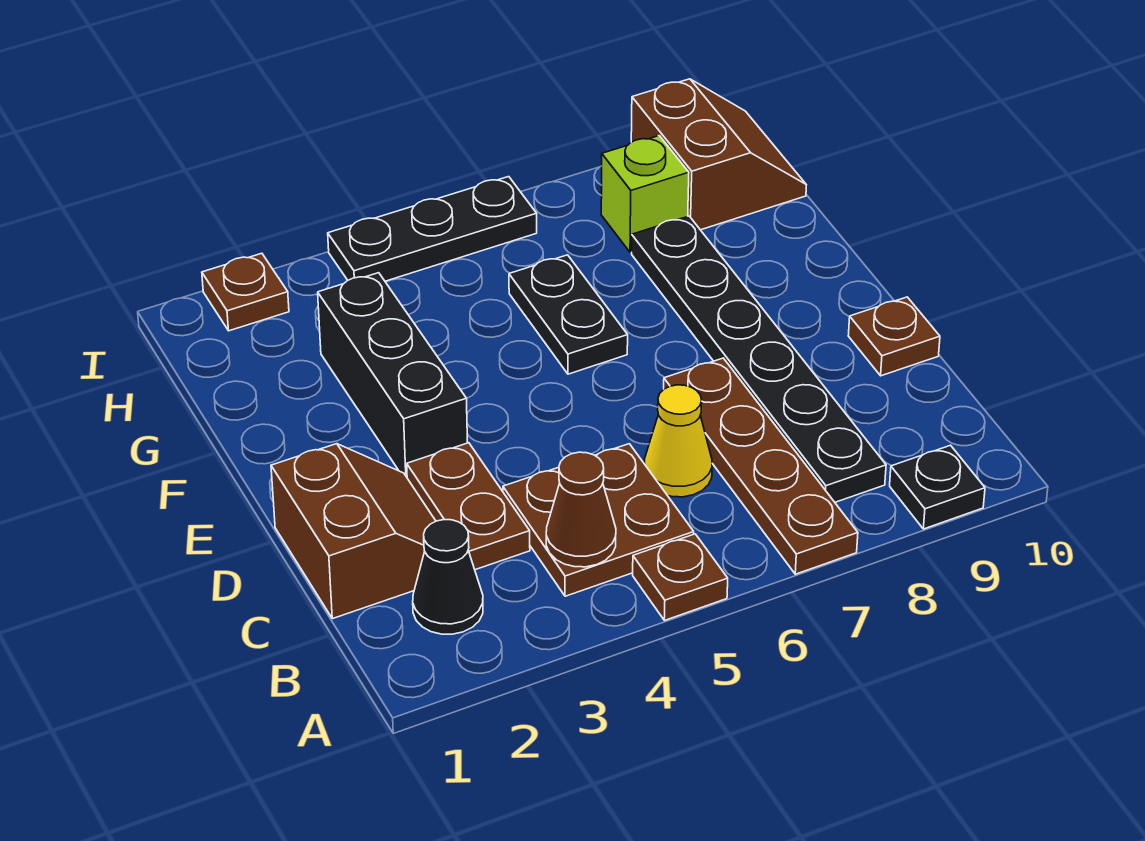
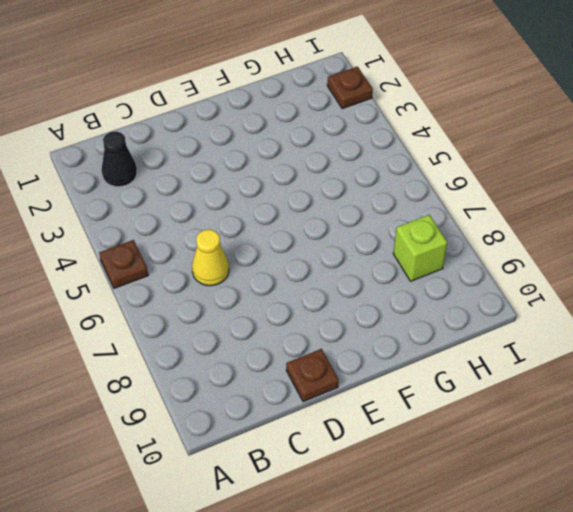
none -> brown plate A7:D7 level 1
none -> black plate A9 level 1
none -> brown plate B4:C5 level 1

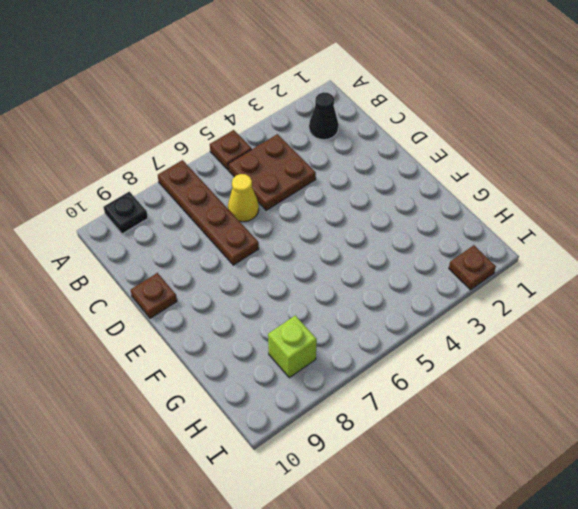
none -> black plate B8:G8 level 1
none -> brown slope C1:D2 level 1 top 1
none -> brown plate C3:D3 level 1

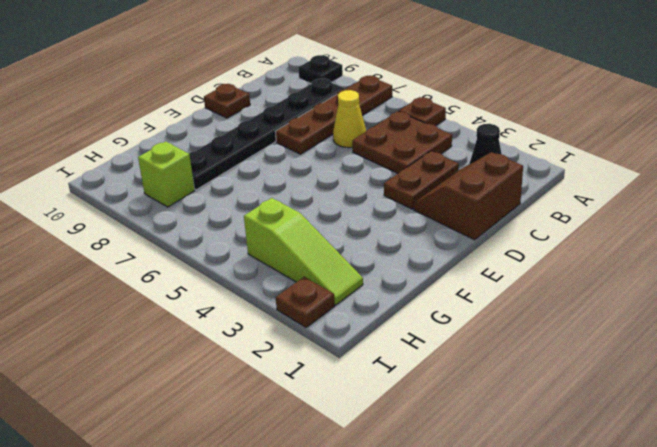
lime slope H2:H4 level 1 top 4 -> none
none -> black brick E3:G3 level 1
none -> black plate F6:G6 level 1
none -> brown slope H9:I10 level 1 top 9

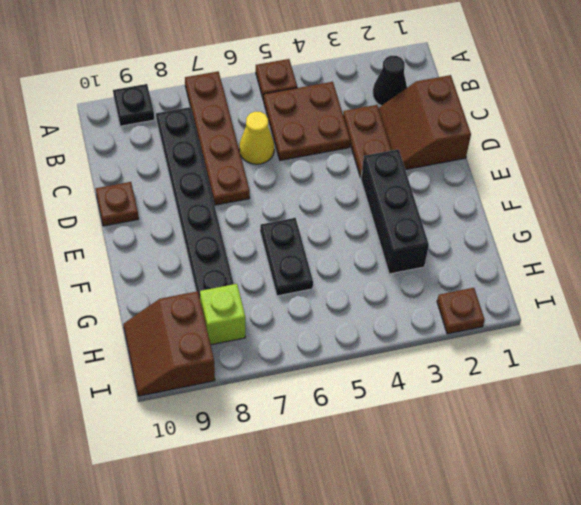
none -> black plate I4:I6 level 1
none -> brown cone B4 level 2

